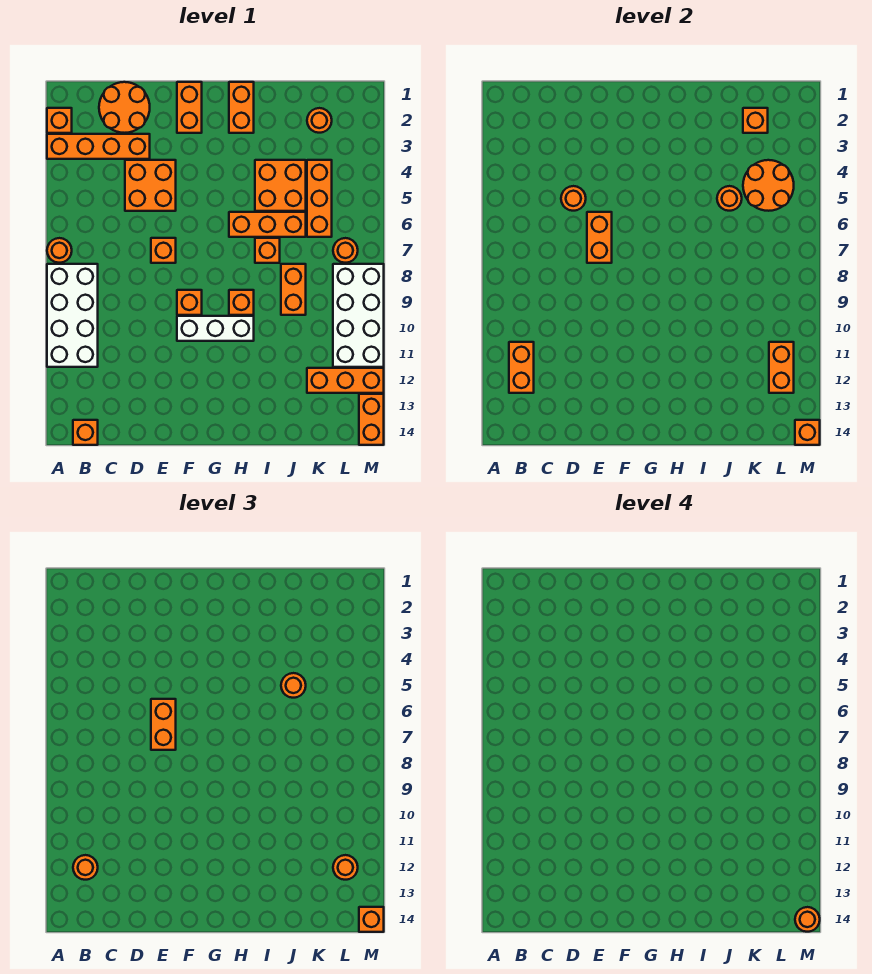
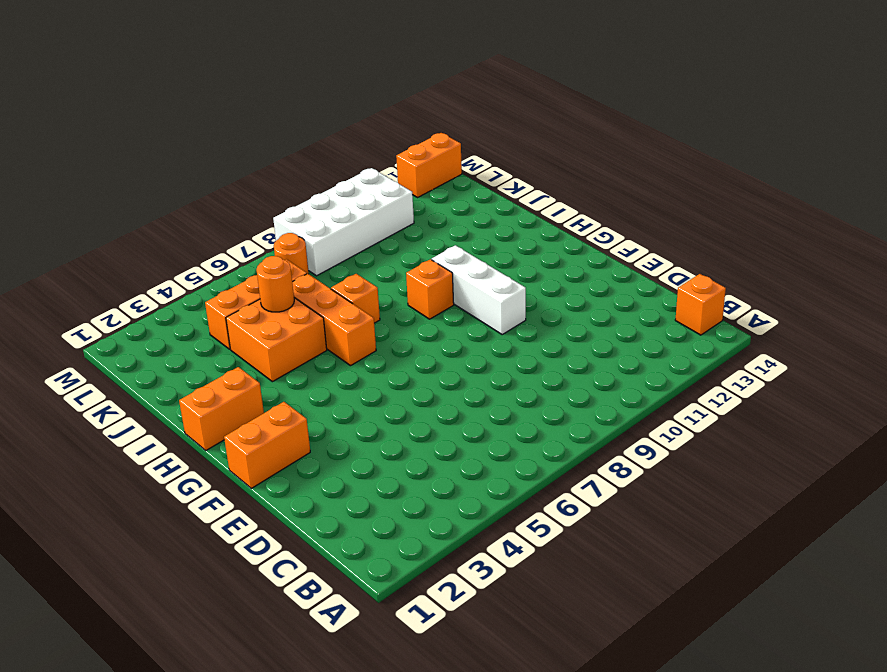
none -> orange brick A2 level 1
none -> orange brick A3:D3 level 1
none -> orange round brick A7 level 1
none -> white brick A8:B11 level 1

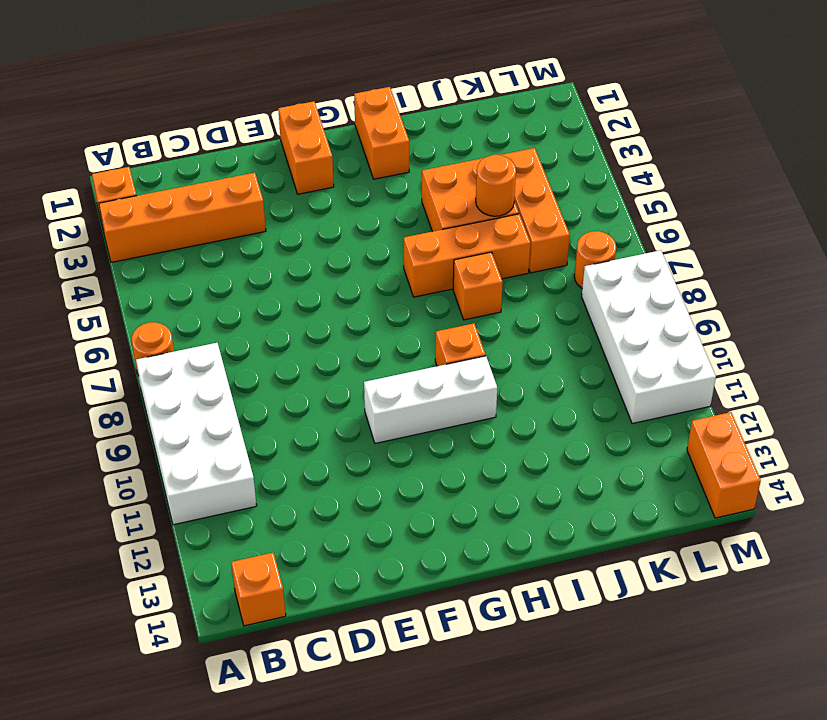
none -> orange round brick C1:D2 level 1
none -> orange brick D4:E5 level 1
none -> orange brick E7 level 1
none -> orange brick F9 level 1

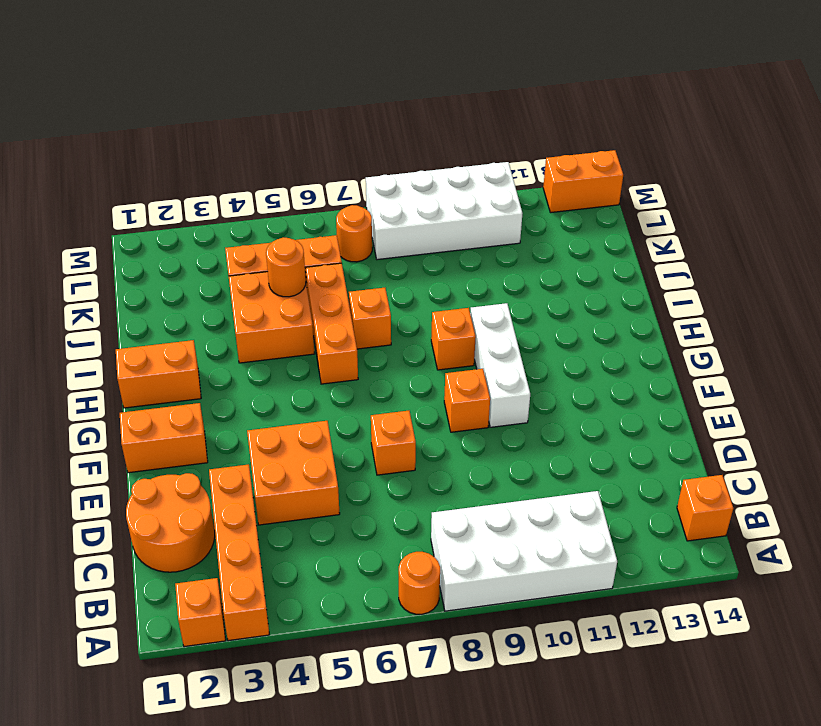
none -> orange brick J8:J9 level 1
none -> orange round brick K2 level 1
none -> orange brick K12:M12 level 1
none -> orange brick B11:B12 level 2

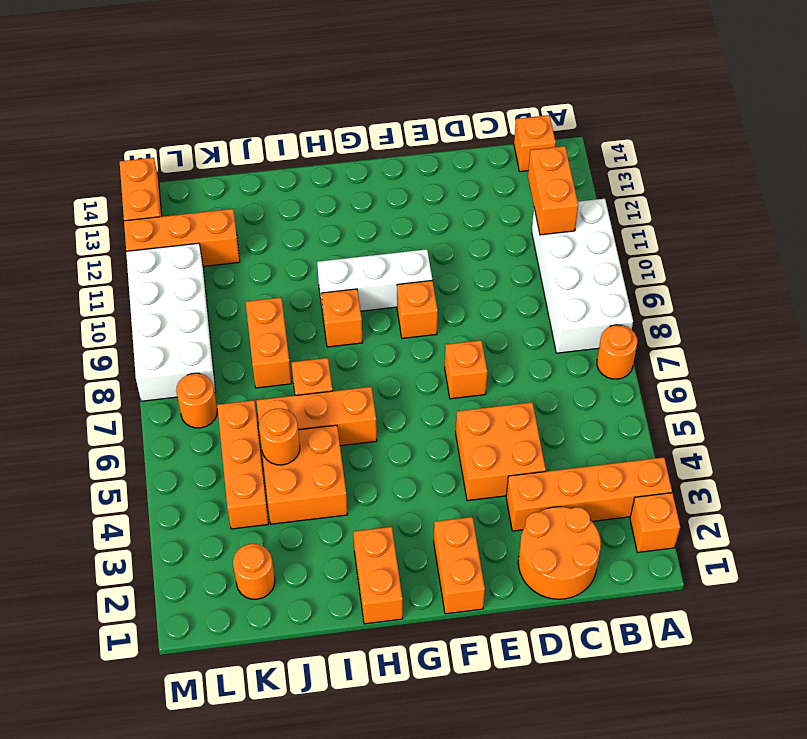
none -> orange round brick D5 level 2
none -> orange brick E6:E7 level 2
none -> orange brick K2 level 2
none -> orange round brick K4:L5 level 2

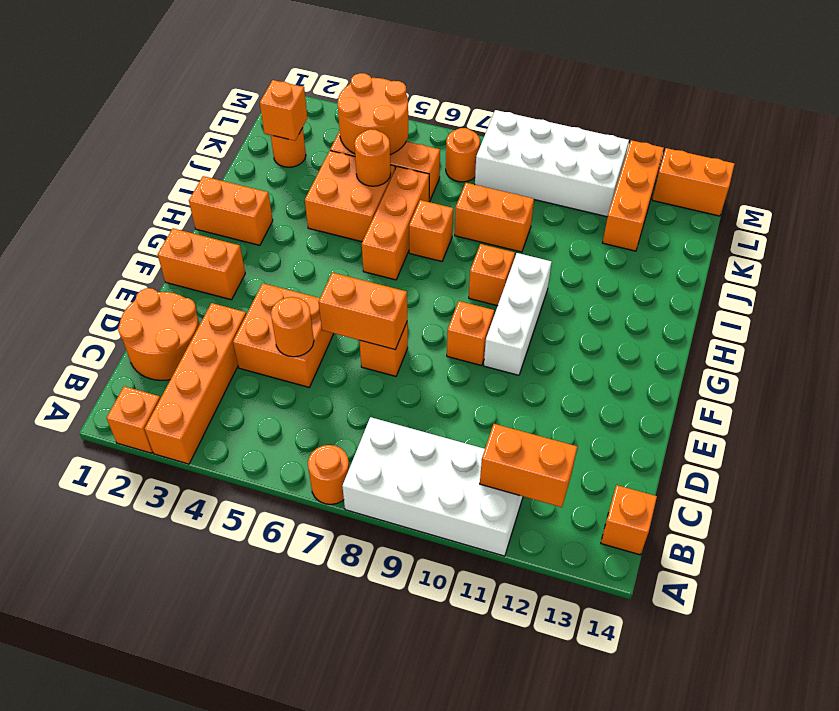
none -> orange brick L11:L12 level 2
none -> orange brick M14 level 2
none -> orange round brick B12 level 3
none -> orange brick E6:E7 level 3

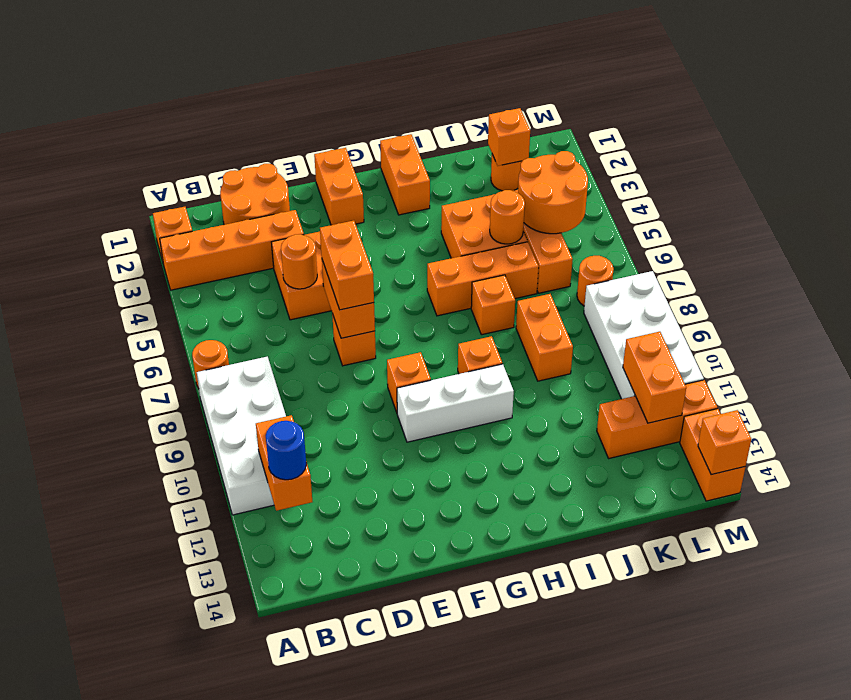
blue round brick B12 level 3 -> orange round brick B12 level 3
none -> orange brick B14 level 1
none -> orange round brick J5 level 3
none -> orange round brick L12 level 3
none -> orange brick M14 level 3

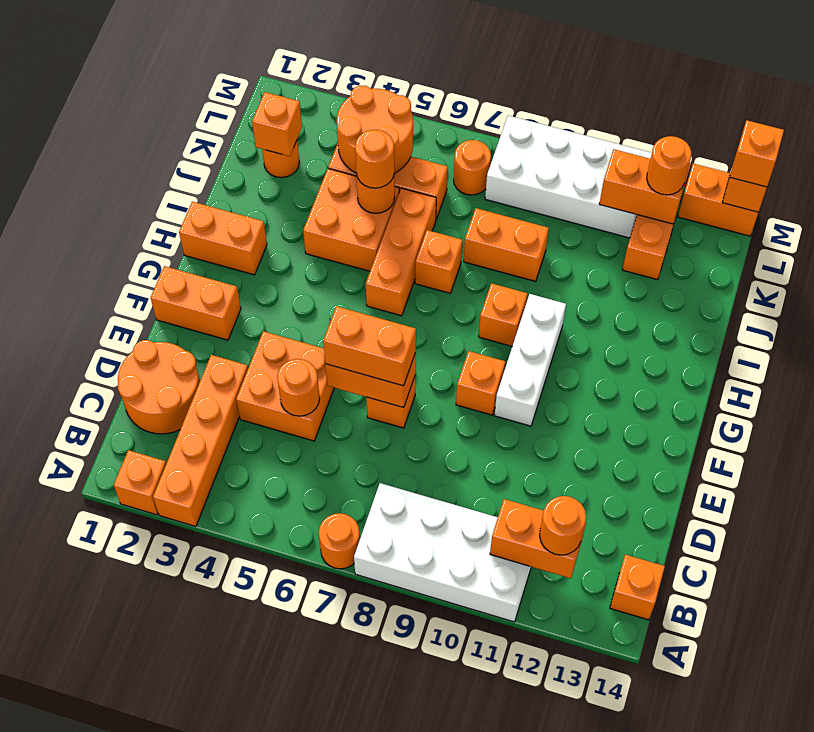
none -> orange round brick M14 level 4

